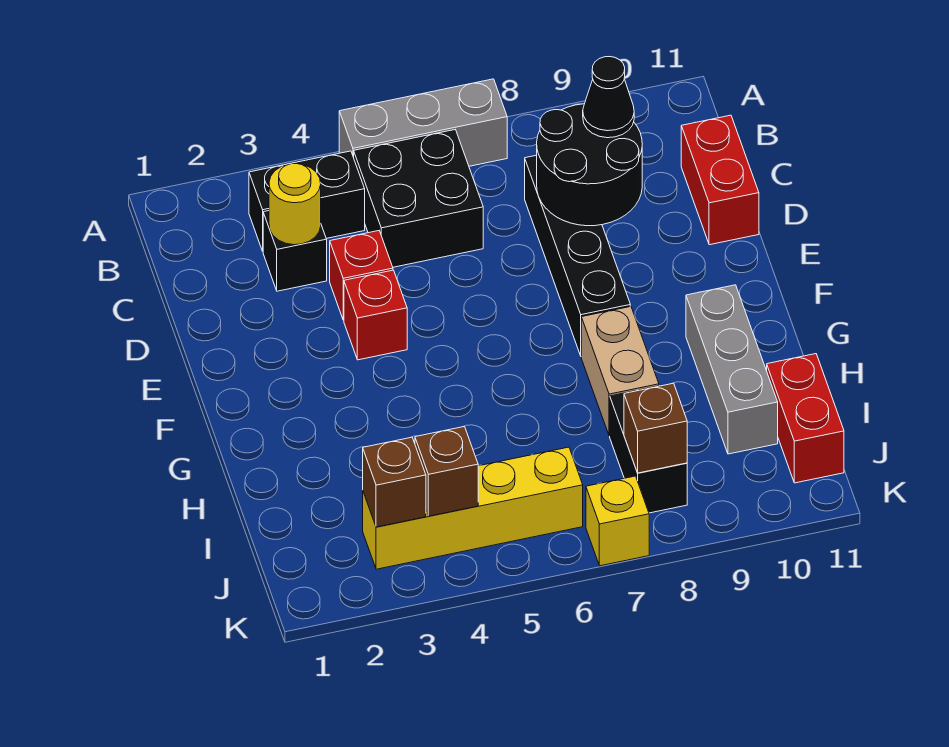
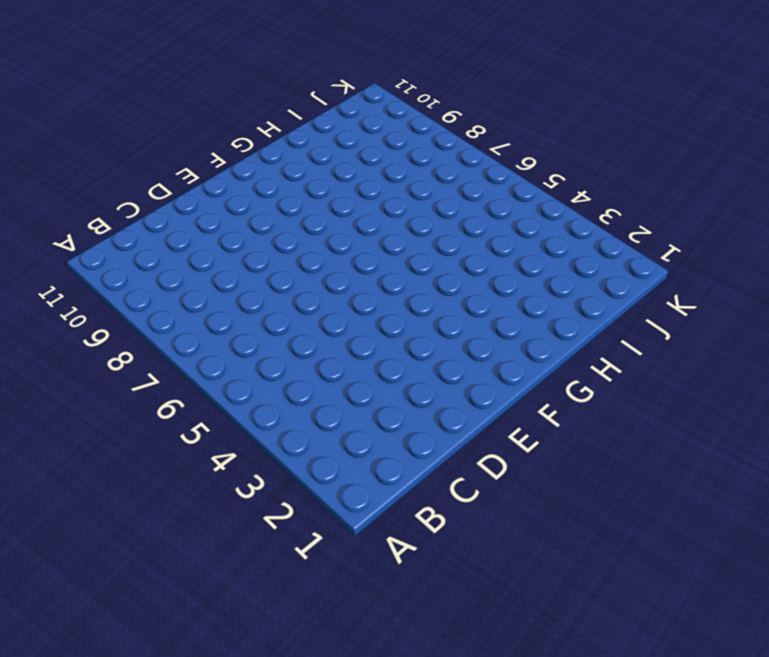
none -> grey brick A5:A7 level 1
none -> black brick B3:B4 level 1
none -> black brick B5:C6 level 1

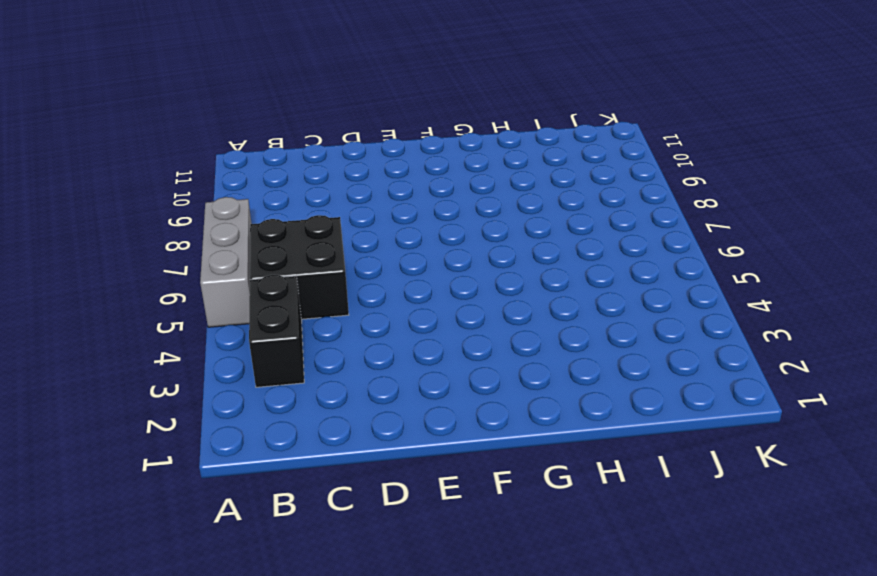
none -> black brick C3 level 1
none -> black brick C8:F8 level 1
none -> red brick C11:D11 level 1

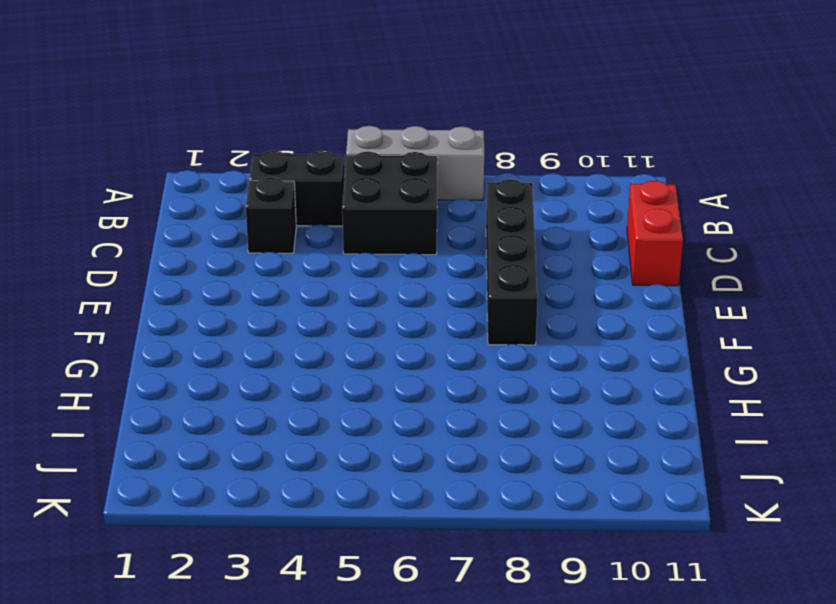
none -> red brick D4 level 1
none -> red brick E4 level 1
none -> tan brick G8:H8 level 1

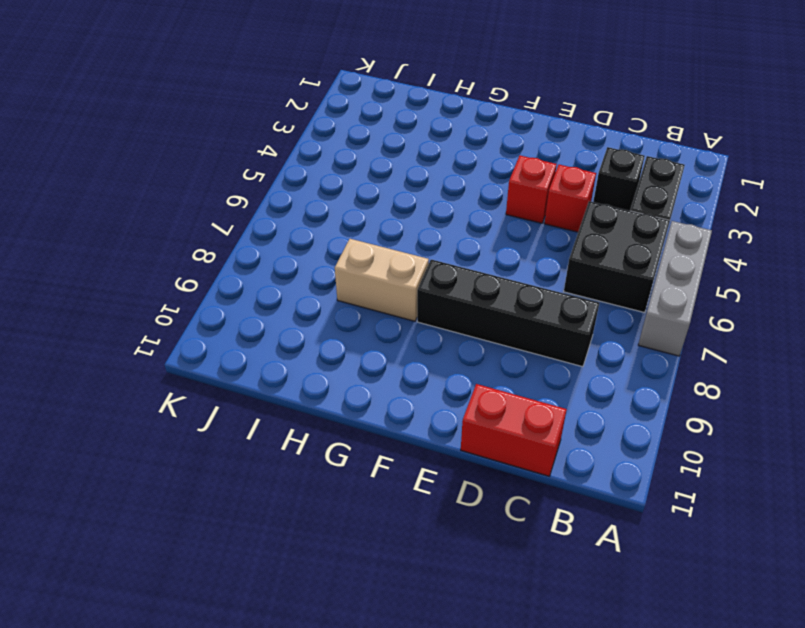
none -> grey brick G10:I10 level 1
none -> black brick I8:J8 level 1
none -> red brick I11:J11 level 1

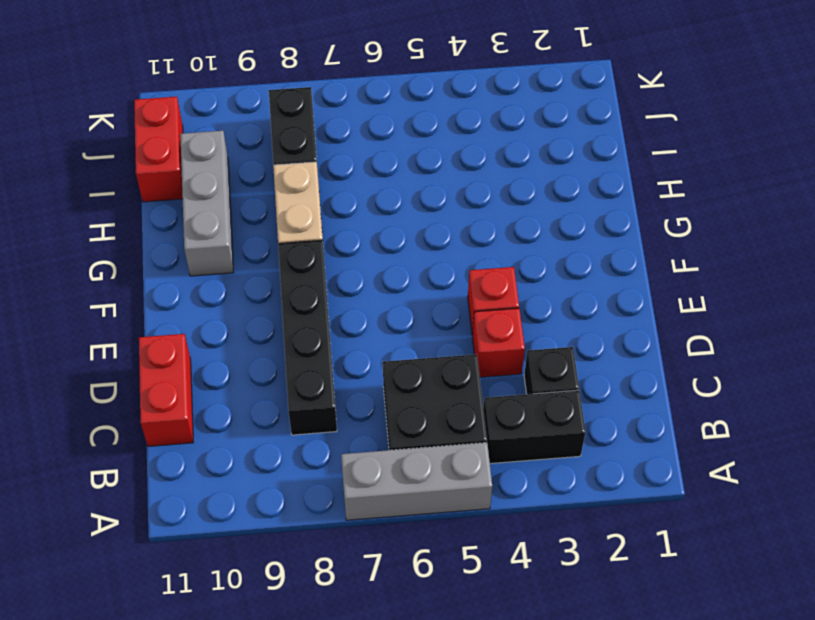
none -> yellow brick J3:J6 level 1
none -> yellow brick K7 level 1
none -> yellow round brick C3 level 2

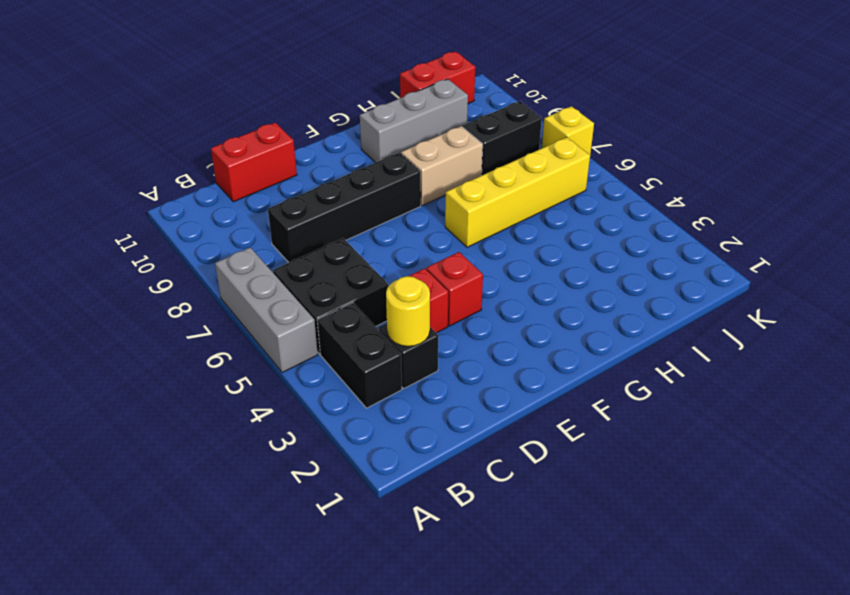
yellow brick G6:J6 level 1 -> yellow brick J3:J6 level 1
none -> black round brick C8:D9 level 2
none -> brown brick J3 level 2
none -> brown brick J4 level 2

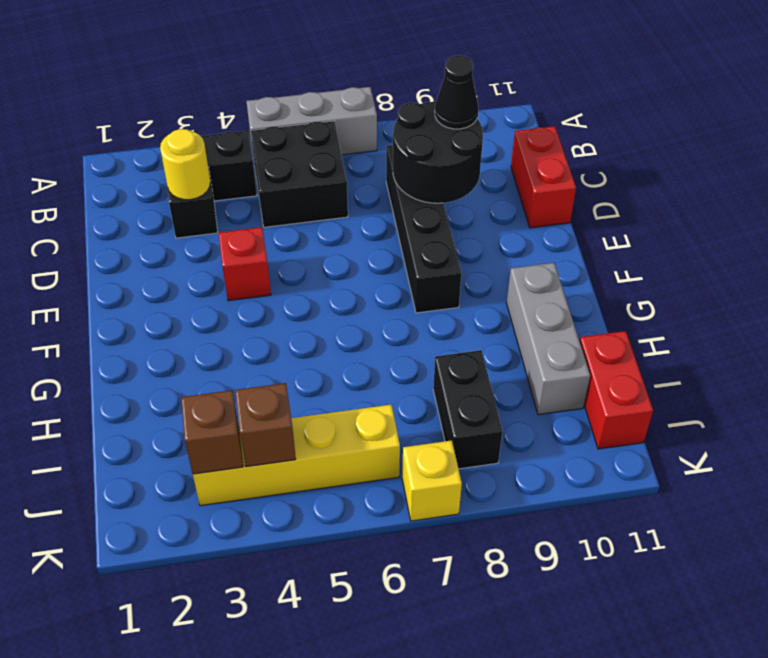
none -> red brick D4 level 1
none -> tan brick G8:H8 level 1
none -> brown brick J8 level 2

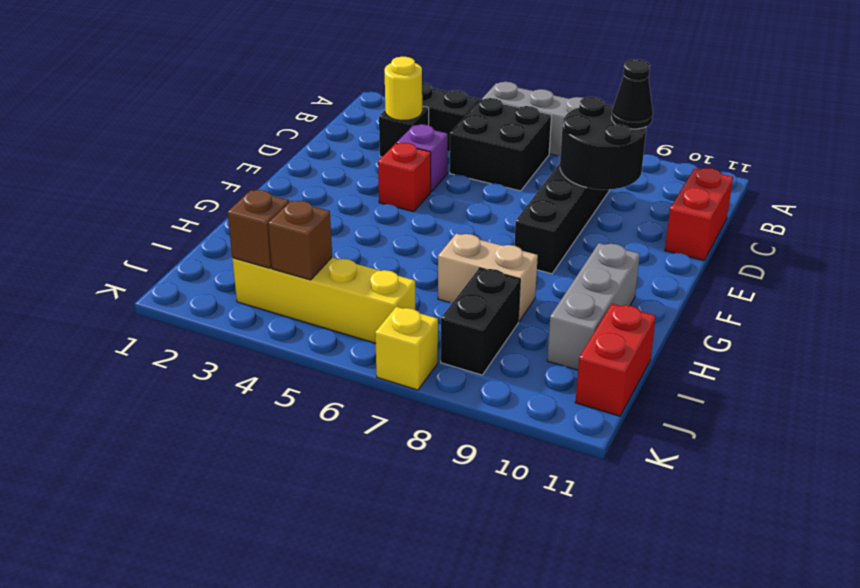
purple brick D4 level 1 -> red brick D4 level 1
tan brick H7:H8 level 1 -> tan brick G8:H8 level 1
none -> brown brick J8 level 2

